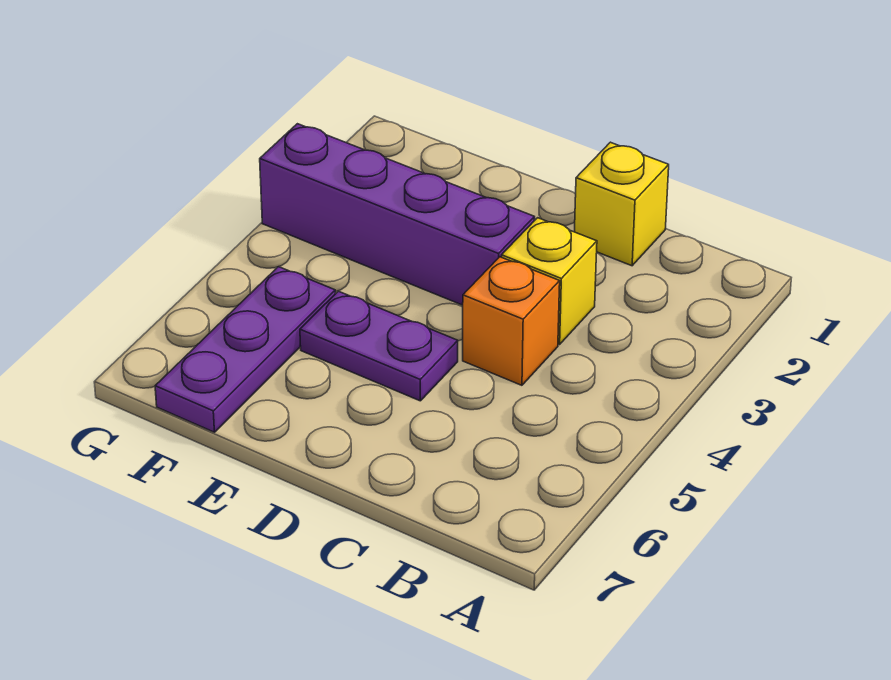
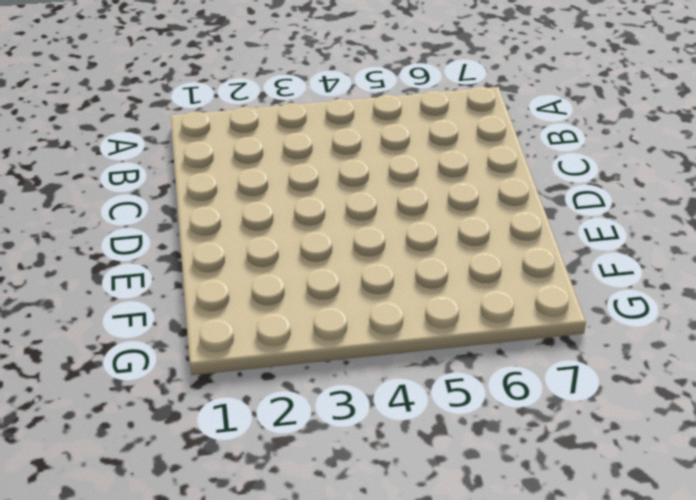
none -> yellow brick C1 level 1
none -> yellow brick C3 level 1

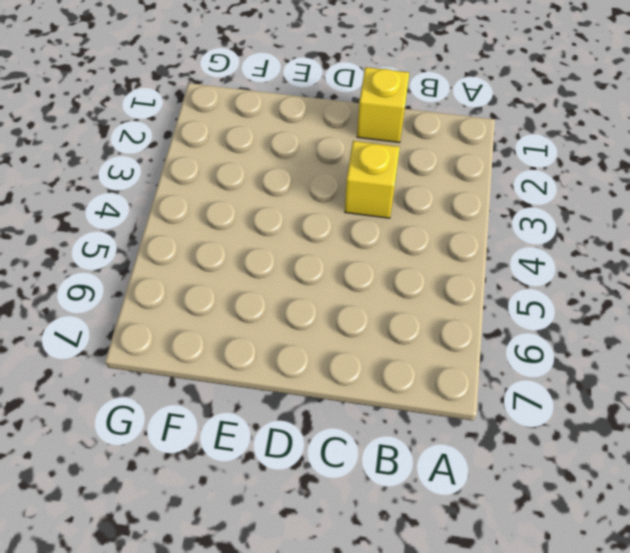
none -> orange brick C4 level 1
none -> purple brick D3:G3 level 1

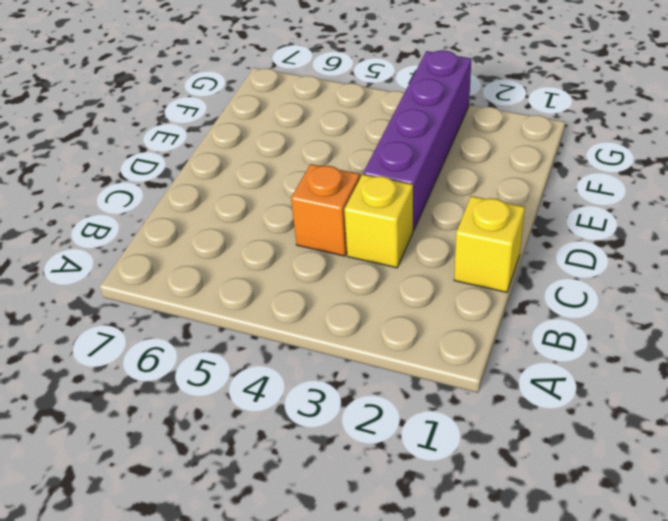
none -> purple plate D5:E5 level 1
none -> purple plate F5:F7 level 1

